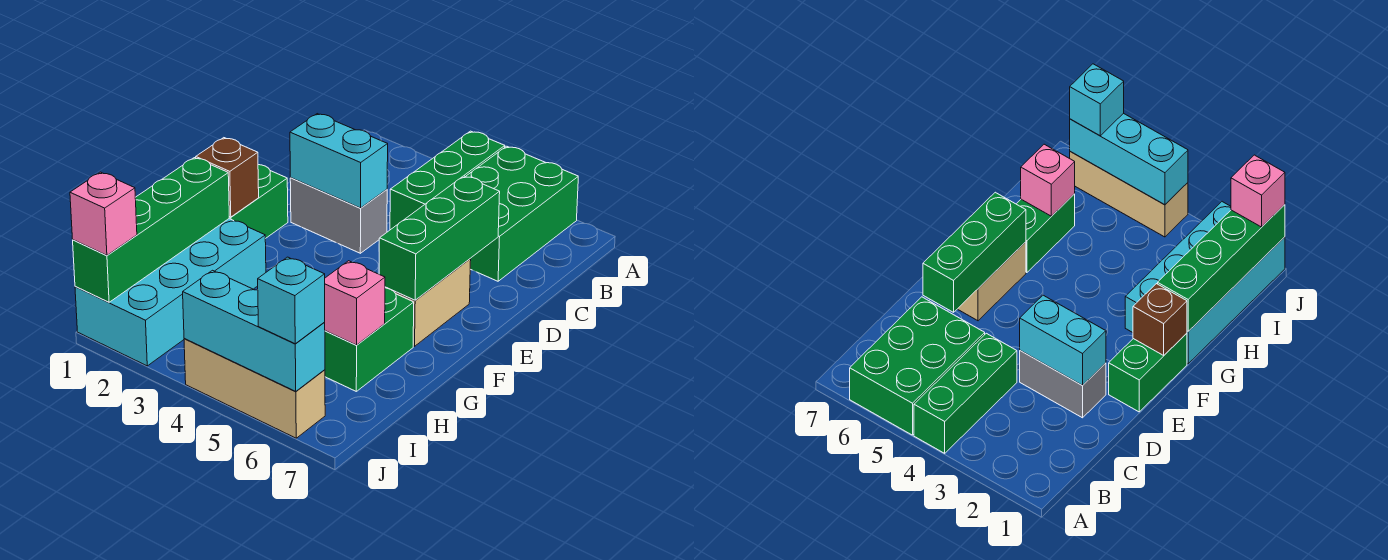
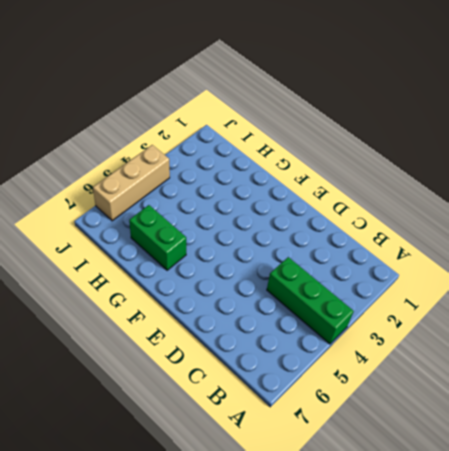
none -> green brick A5:C6 level 1
none -> grey brick D2:D3 level 1
none -> green brick E1:F1 level 1

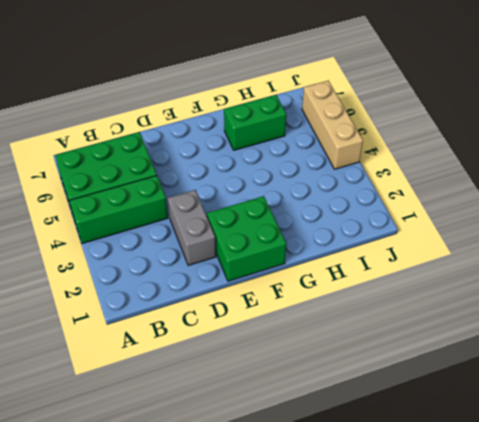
green brick E1:F2 level 1 -> green brick E1:F1 level 1
none -> tan brick E6:F6 level 1
none -> cyan brick G1:J2 level 1
none -> cyan brick D2:D3 level 2

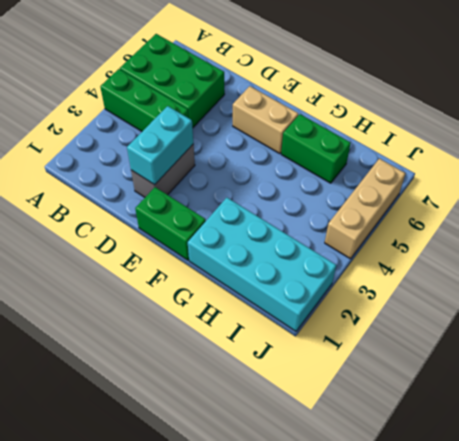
none -> green brick D6:F6 level 2
none -> brown brick F1 level 2
none -> green brick G1:J1 level 2

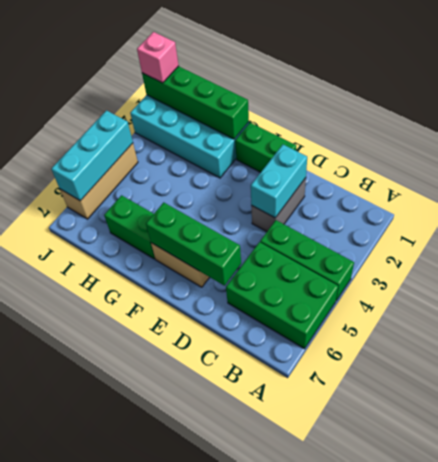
none -> brown brick F1 level 2
none -> pink brick H6 level 2
none -> cyan brick J6 level 3

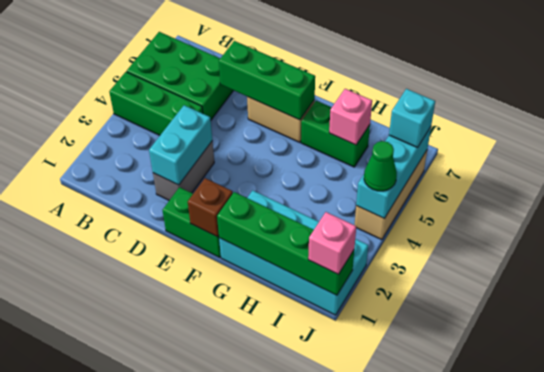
green cone J4 level 3 -> none

